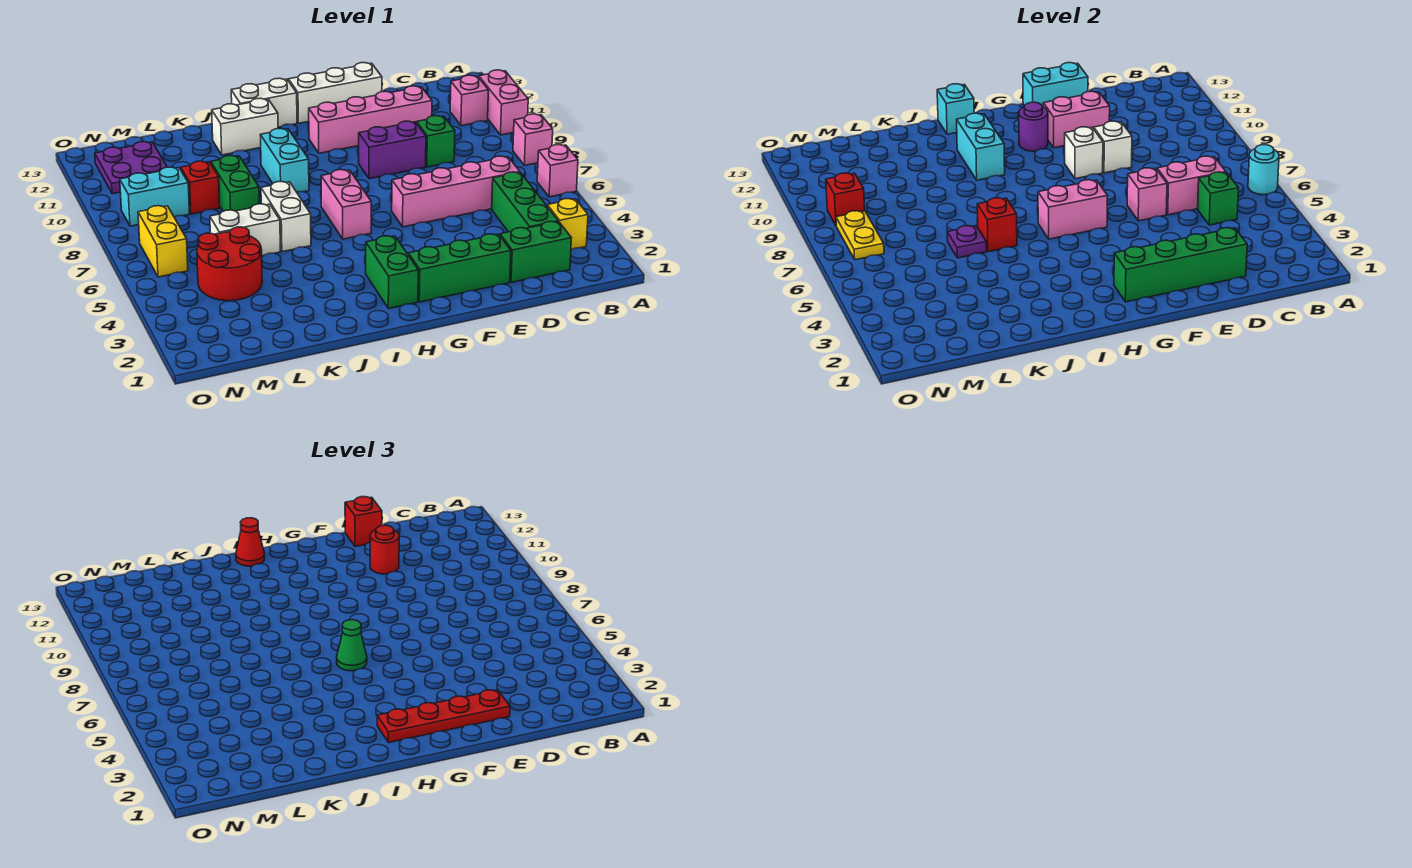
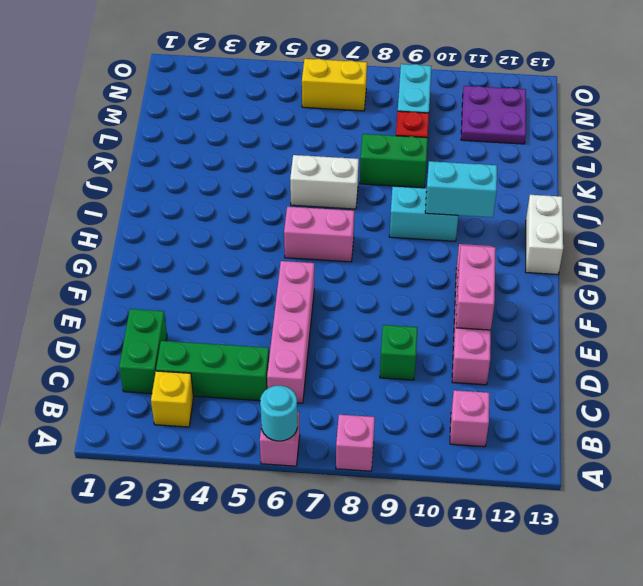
none -> pink brick A10:A11 level 1
none -> green brick E2:G2 level 1
none -> purple brick E9:F9 level 1
none -> white brick E13:G13 level 1

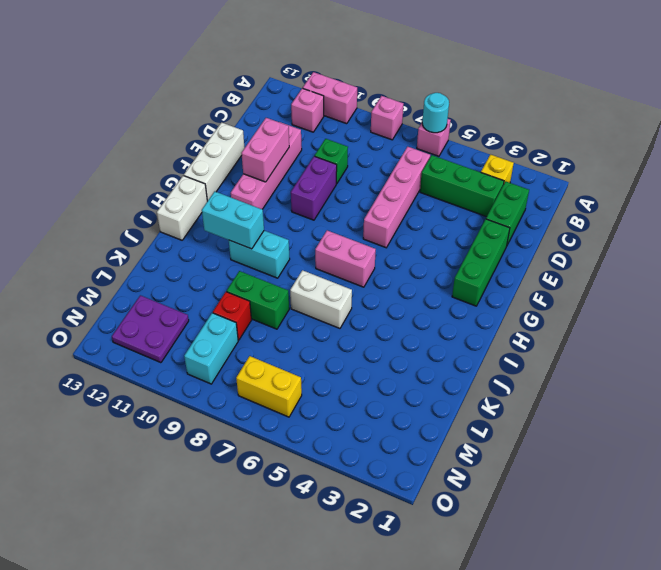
none -> green brick H2:H3 level 1
none -> white brick I12:J12 level 1
none -> white brick K6:L6 level 1
none -> red round brick L4:M5 level 1

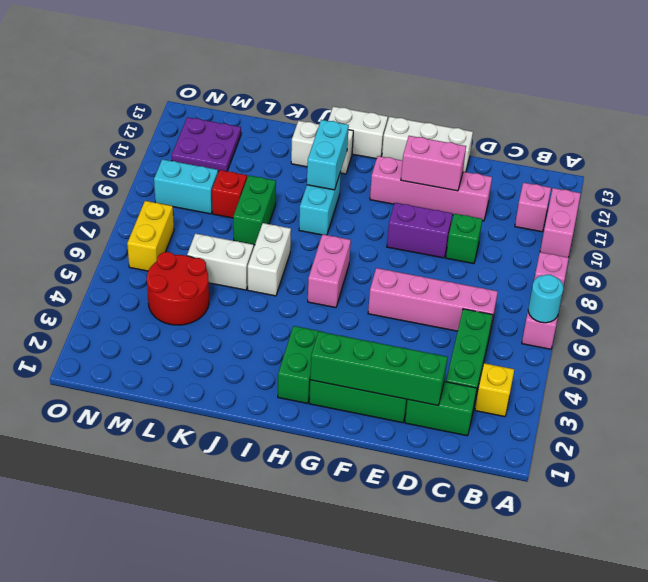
none -> green brick C5 level 2
none -> pink brick C6:D6 level 2
none -> pink brick E6 level 2
none -> white brick E9 level 2

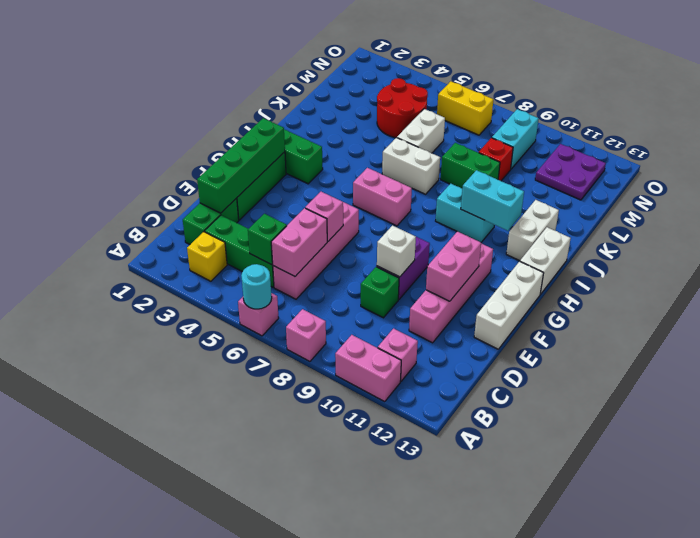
none -> cyan brick E13:F13 level 2
none -> white brick F9 level 2
none -> pink brick G6:H6 level 2
none -> purple round brick G11 level 2

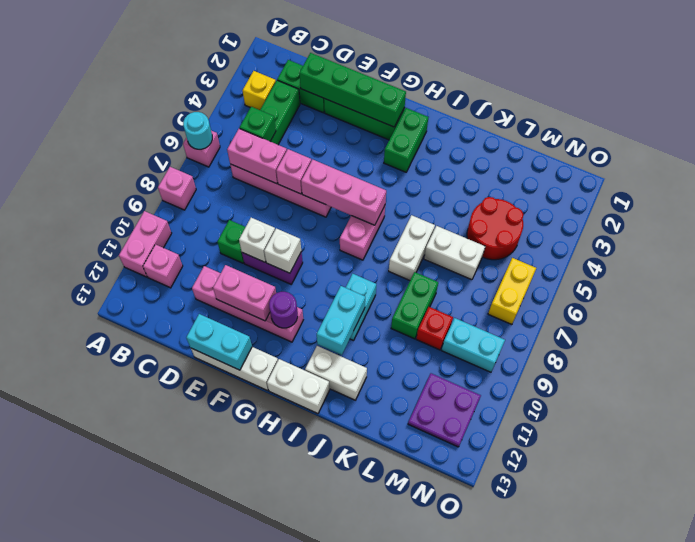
pink brick F6:H6 level 2 -> pink brick G6:H6 level 2
none -> cyan brick I13 level 2
none -> red brick J6 level 2
none -> purple plate K6 level 2
none -> yellow plate N7:N8 level 2

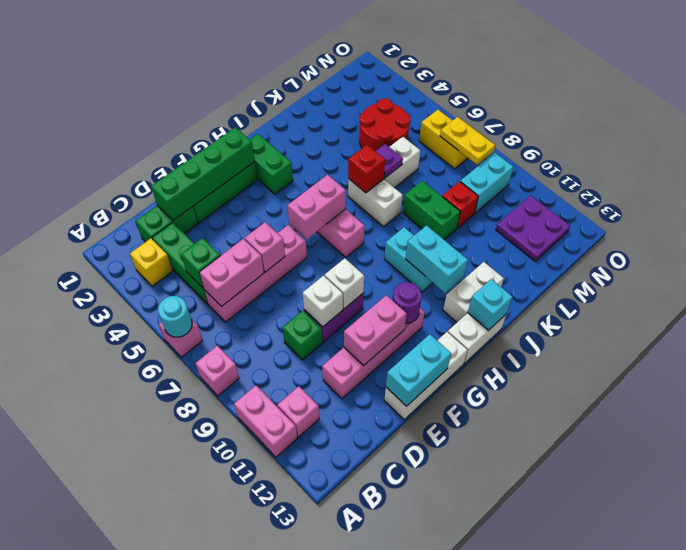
none -> red brick N9 level 2
none -> red plate E2:H2 level 3
none -> red round brick E11 level 3
none -> red brick E13 level 3

